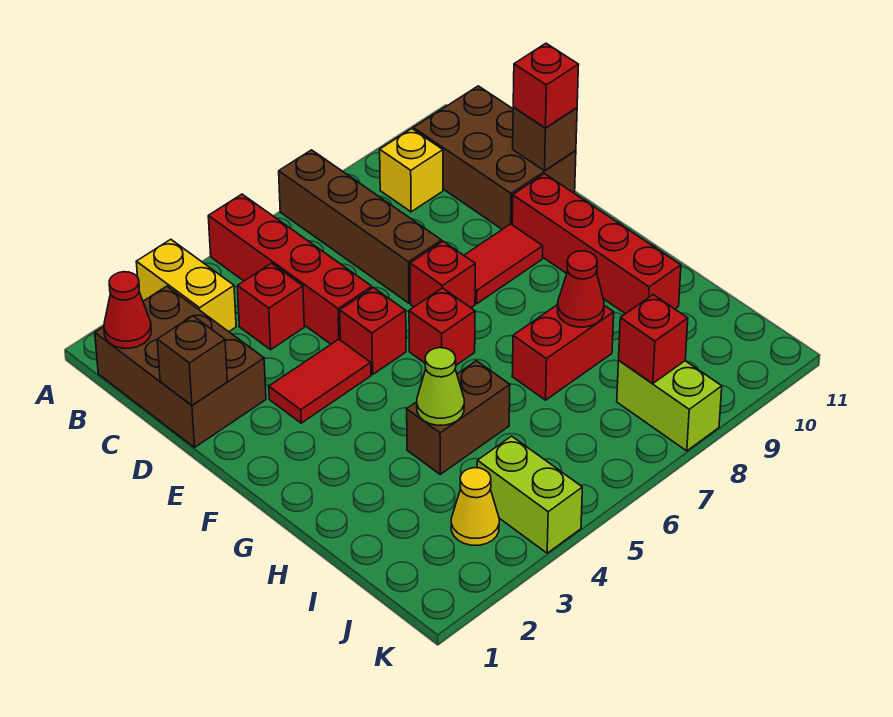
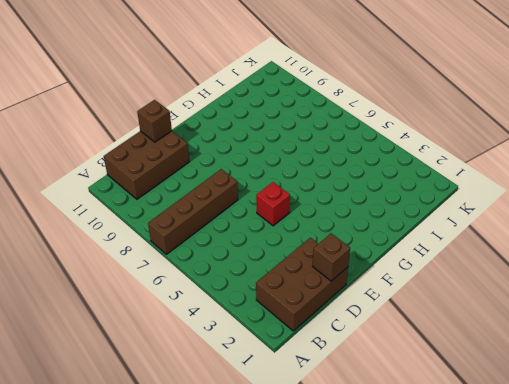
none -> yellow brick A3:B3 level 1
none -> red brick A5:D5 level 1
none -> yellow brick B9 level 1

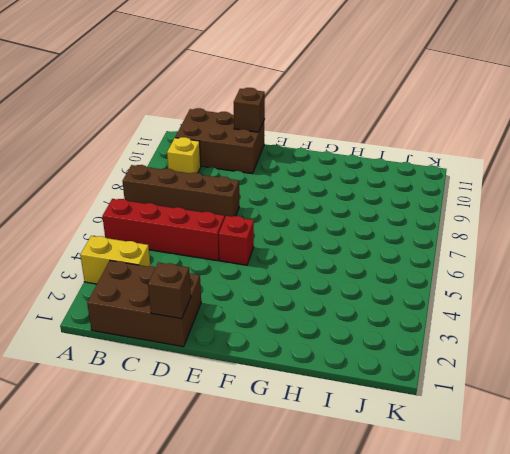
none -> red brick C4 level 1
none -> red tile E3:E4 level 1
none -> red brick E7 level 1

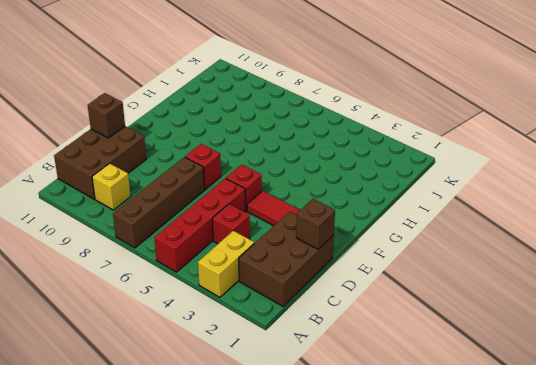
none -> red tile E8:E9 level 1
none -> red brick E10:H10 level 1
none -> red brick F6 level 1

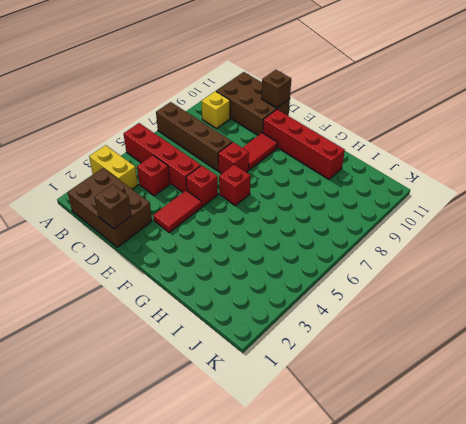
none -> brown brick H4:H5 level 1
none -> red brick H7:H8 level 1
none -> yellow cone J3 level 1

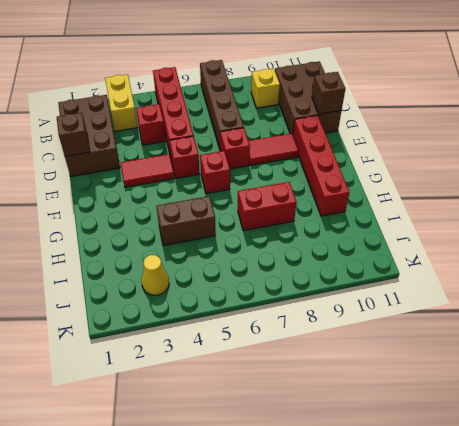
none -> lime brick J4:K4 level 1
none -> lime brick J8:K8 level 1
none -> red cone B1 level 2

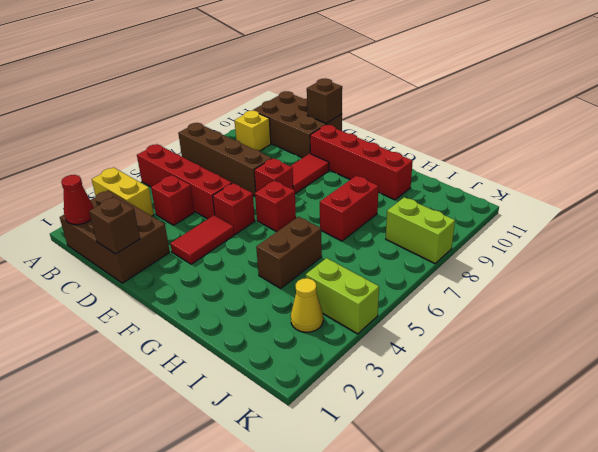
none -> lime cone H4 level 2
none -> red cone H8 level 2
none -> red brick J8 level 2

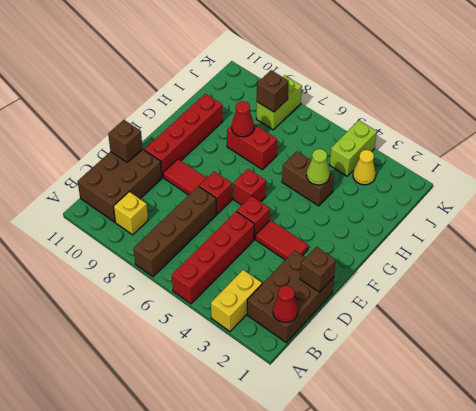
brown brick J8 level 2 -> red brick J8 level 2
none -> red brick C4 level 1
none -> red brick D11 level 3

